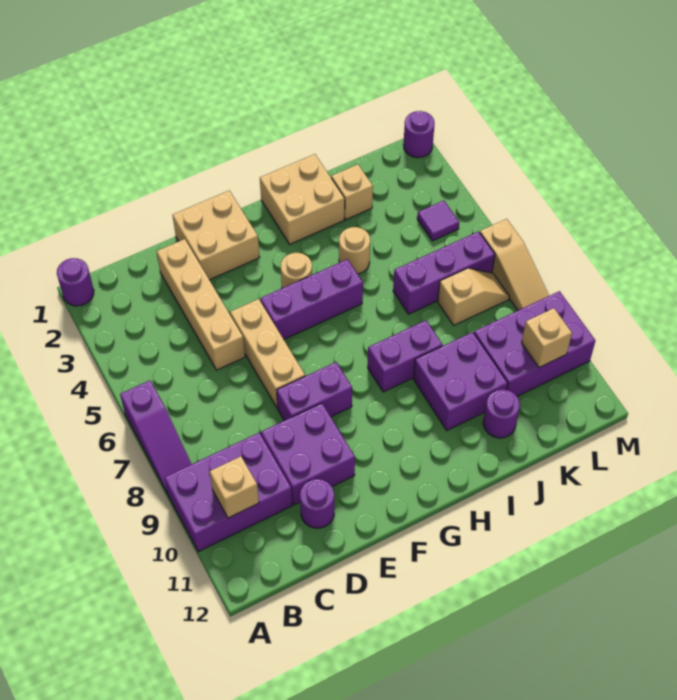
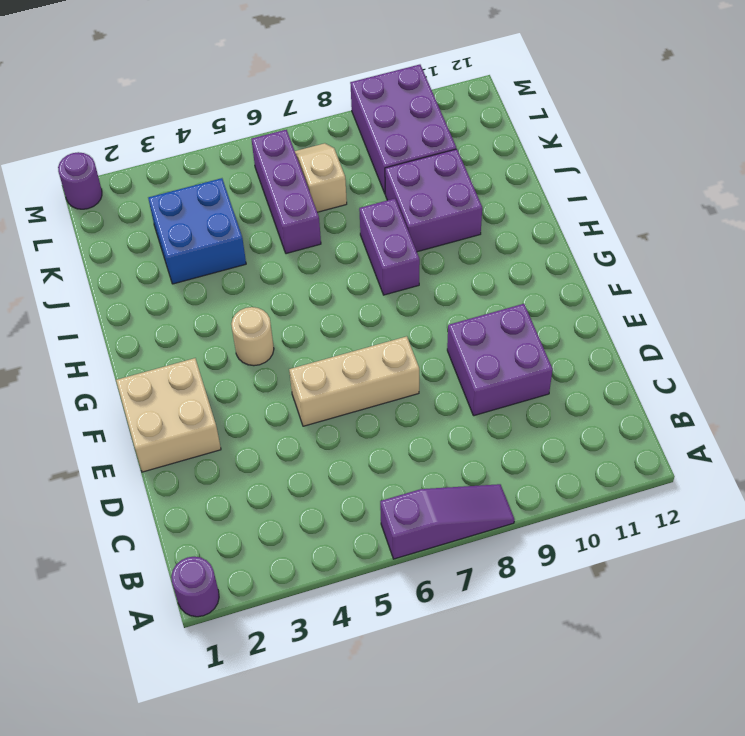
blue brick J3:K4 level 1 -> none
none -> purple brick A9:C10 level 1
none -> tan brick D2:D5 level 1
none -> purple round brick D11 level 1

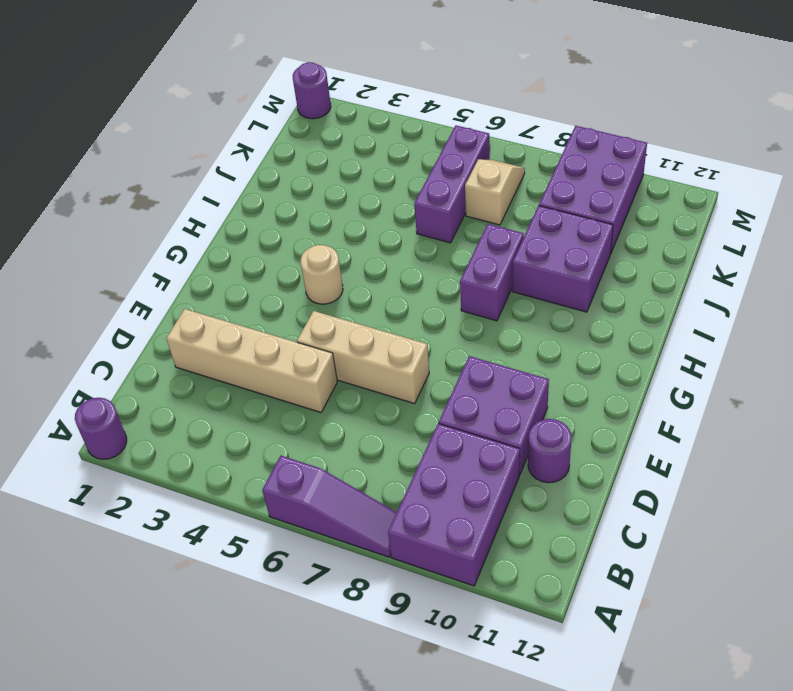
none -> tan brick E1:F2 level 1
none -> purple brick E8:F8 level 1
none -> purple brick F5:H5 level 1

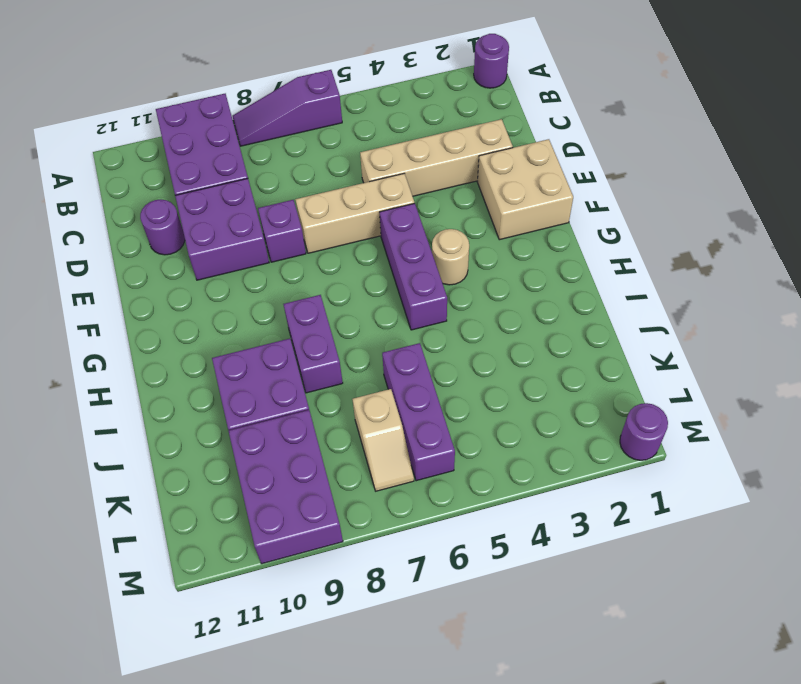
purple brick E8 level 1 -> purple brick E8:F8 level 1
none -> tan brick H1:I2 level 1
none -> tan round brick I4 level 1
none -> tan brick J2 level 1

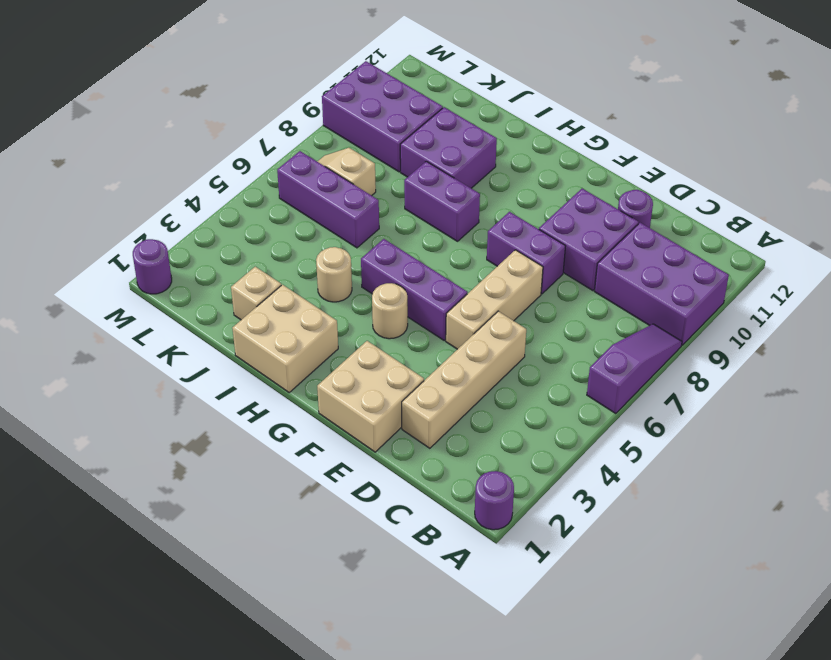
none -> purple round brick J11 level 1
none -> purple tile L4 level 1
none -> tan slope M6:M8 level 1 top 6

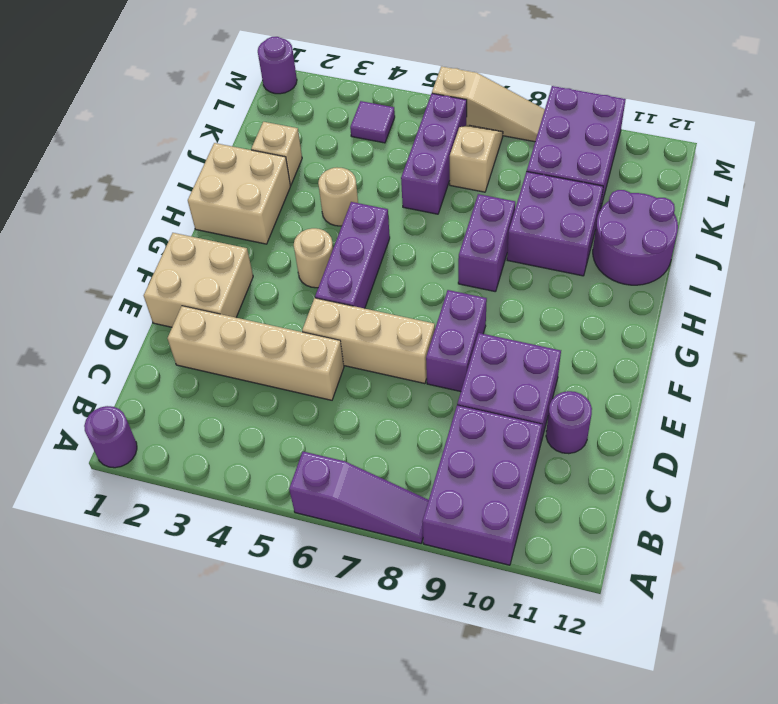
purple round brick I11:J12 level 1 -> purple round brick J11 level 1
none -> tan brick B10 level 2
none -> tan brick L10 level 2

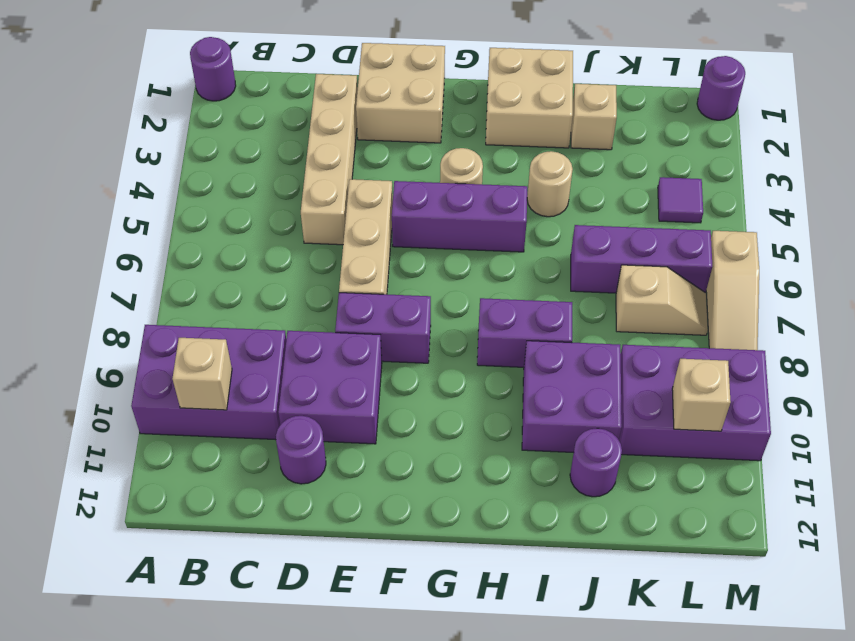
none -> purple slope A6:A8 level 1 top 6

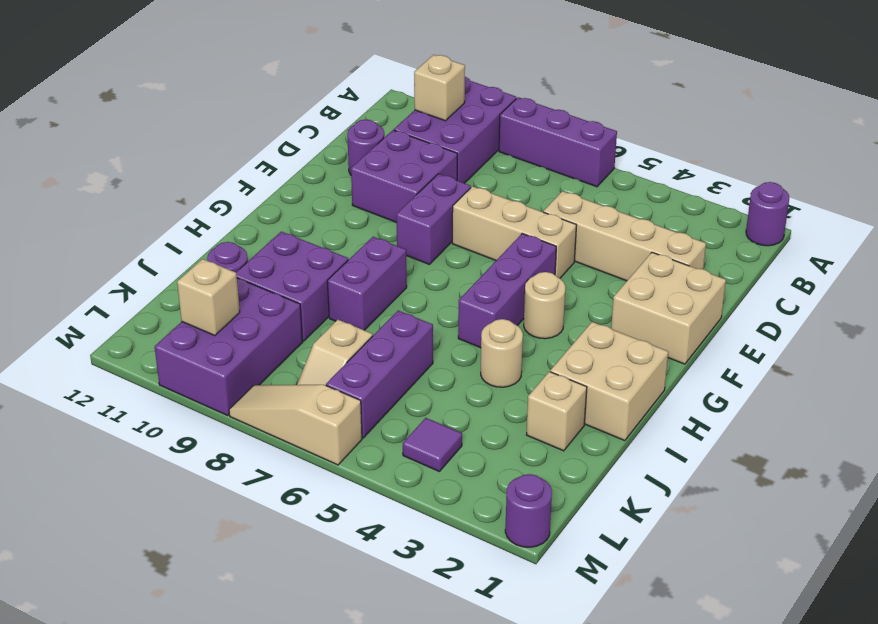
purple brick A6:A8 level 1 -> purple slope A6:A8 level 1 top 6

